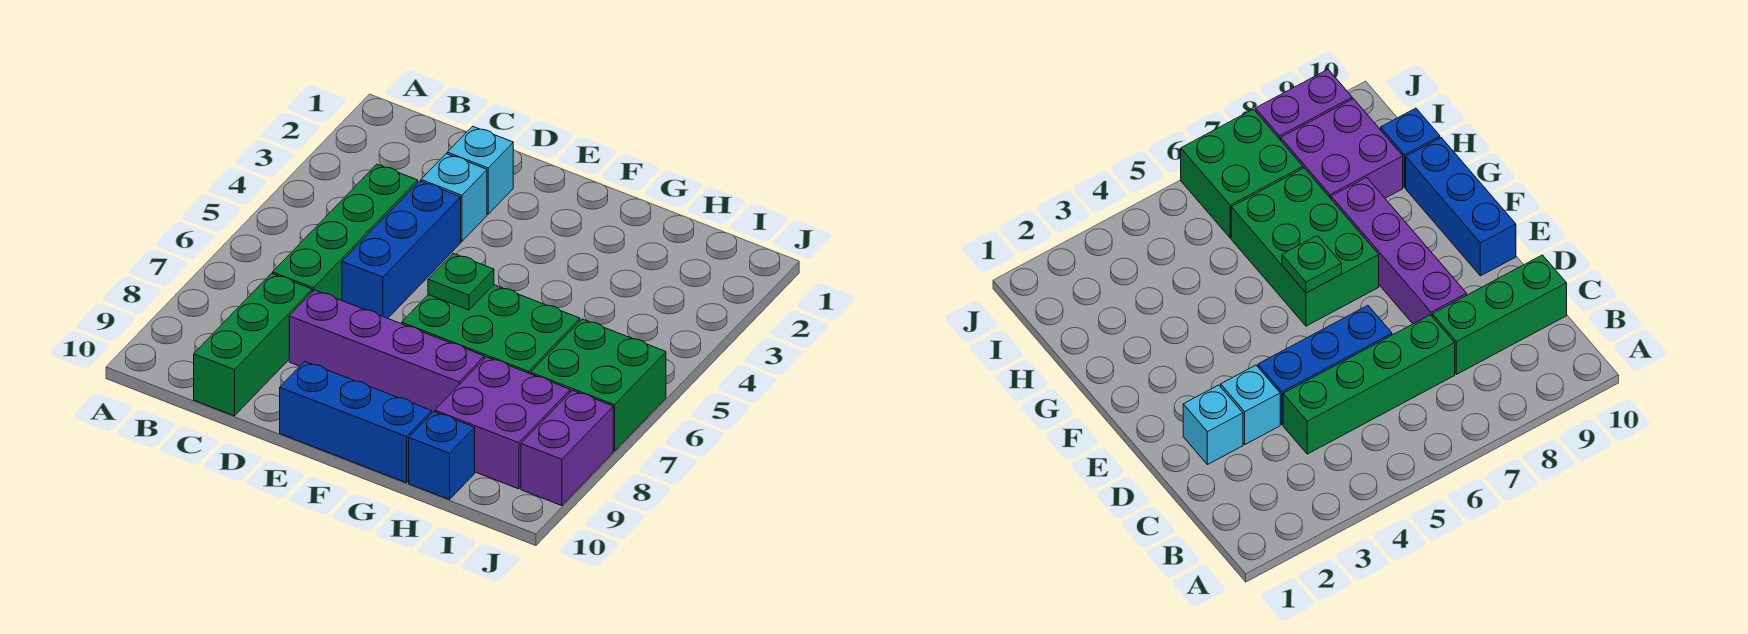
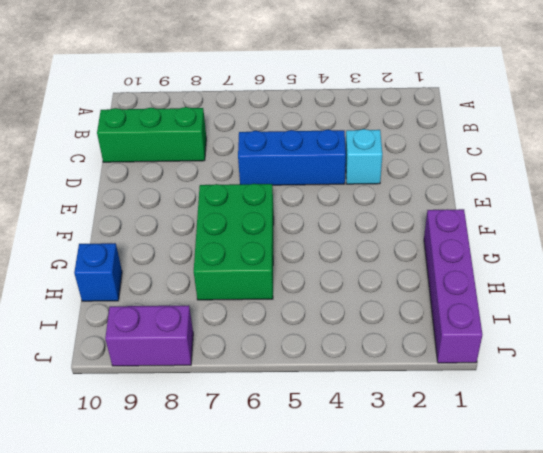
purple brick G1:J1 level 1 -> purple brick D8:G8 level 1
none -> green brick C4:C7 level 1
none -> cyan brick D2 level 1
none -> blue brick E10:G10 level 1

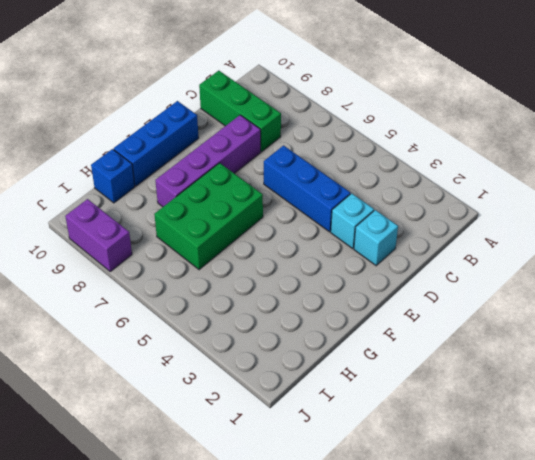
none -> green brick C4:C7 level 1
none -> purple brick H8:I9 level 1
none -> green brick I6:J7 level 1

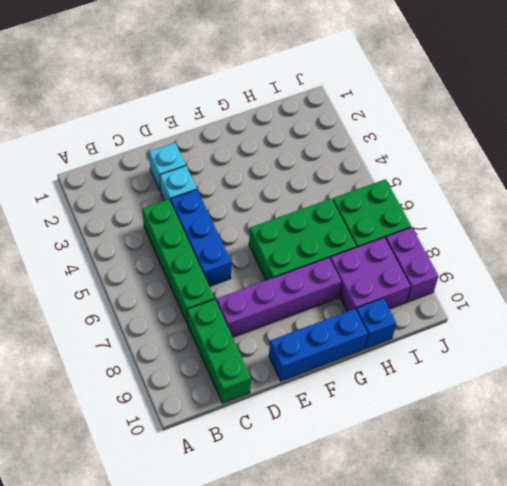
none -> green plate F6 level 2

